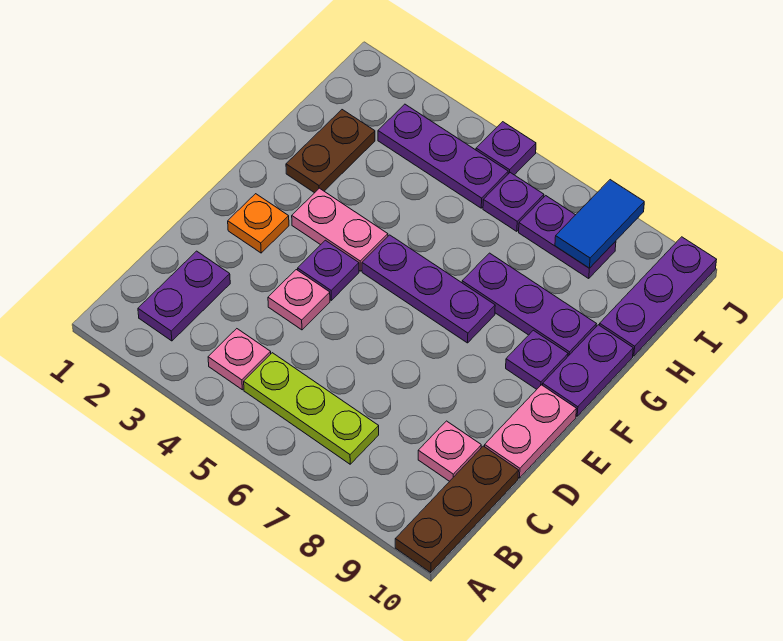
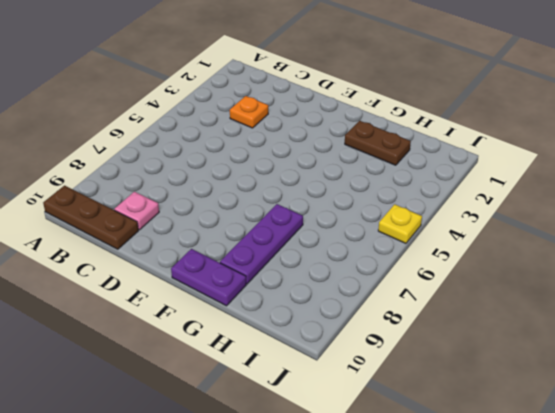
orange plate C3 level 1 -> orange plate E2 level 1
yellow plate J5 level 1 -> purple plate J5 level 1
none -> purple plate B2:C2 level 1
none -> pink plate B4 level 1
none -> lime plate B5:B7 level 1

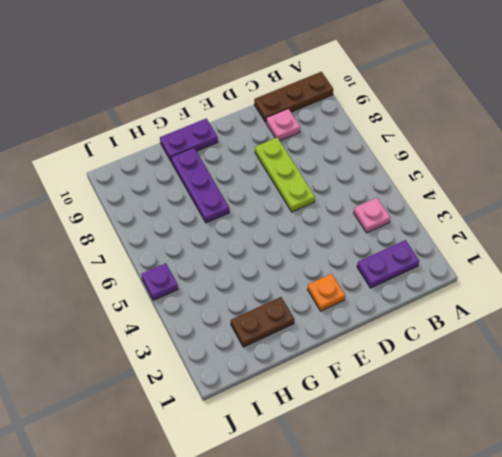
lime plate D6:D8 level 1 -> lime plate B5:B7 level 1
none -> pink plate D4 level 1
none -> pink plate D10:E10 level 1
none -> purple plate E4 level 1

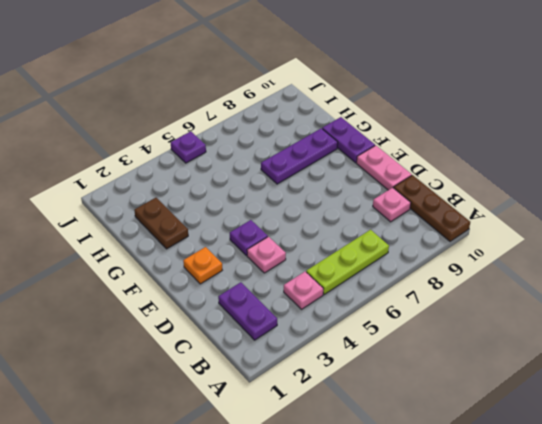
none -> pink plate F3:F4 level 1
none -> purple plate F5:F7 level 1
none -> purple plate F9 level 1

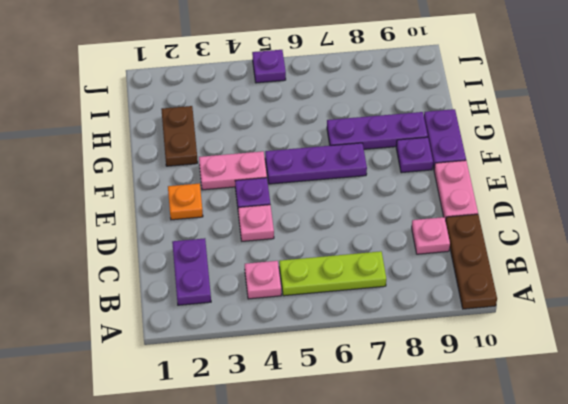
none -> purple plate H10:J10 level 1
none -> purple plate I3:I5 level 1
none -> purple plate I6 level 1

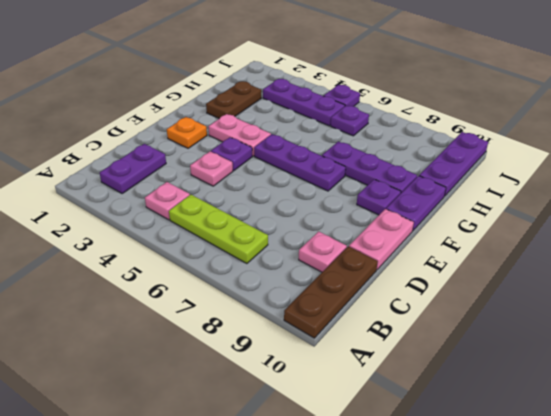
none -> purple plate I7:I8 level 1
none -> blue tile I8:J8 level 2

